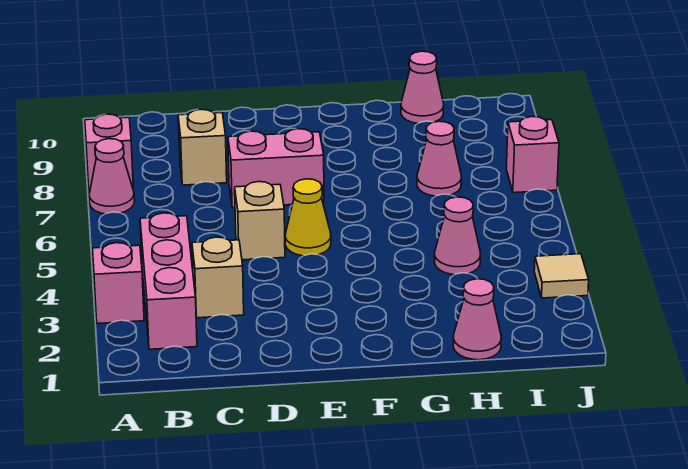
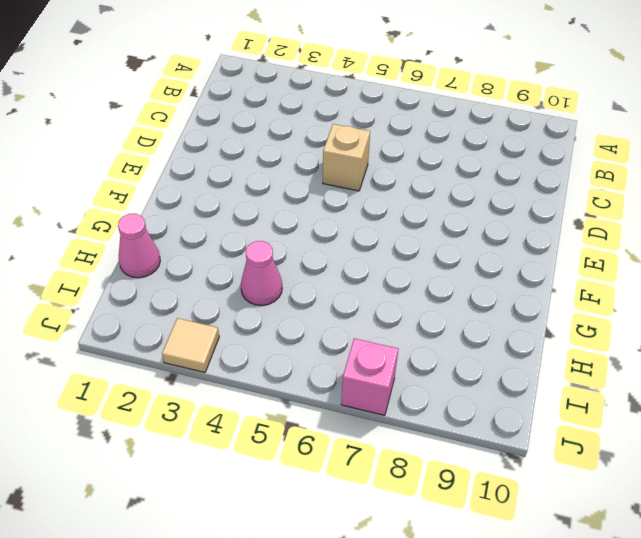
none -> pink brick A3 level 1
none -> pink cone A7 level 1
none -> pink brick A8 level 1

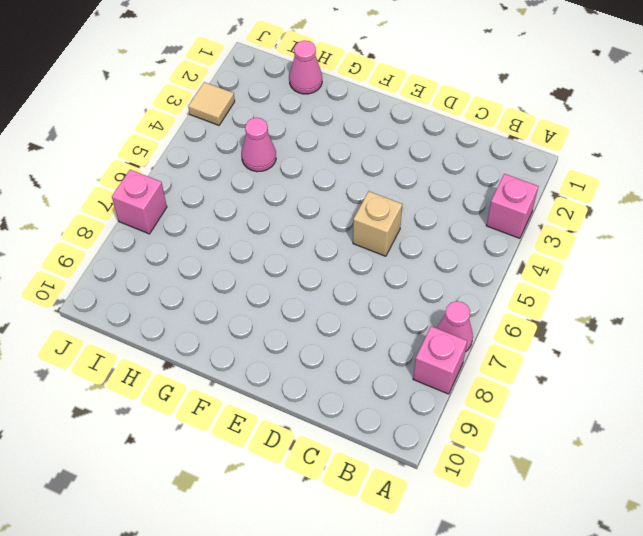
none -> pink brick B2:B4 level 1
none -> tan brick C3 level 1
none -> tan brick C8 level 1

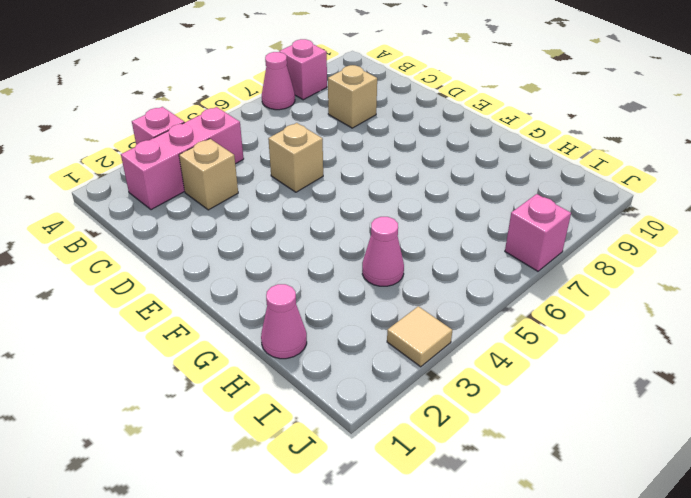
none -> pink brick D7:E7 level 1
none -> yellow cone E5 level 1
none -> pink cone H7 level 1

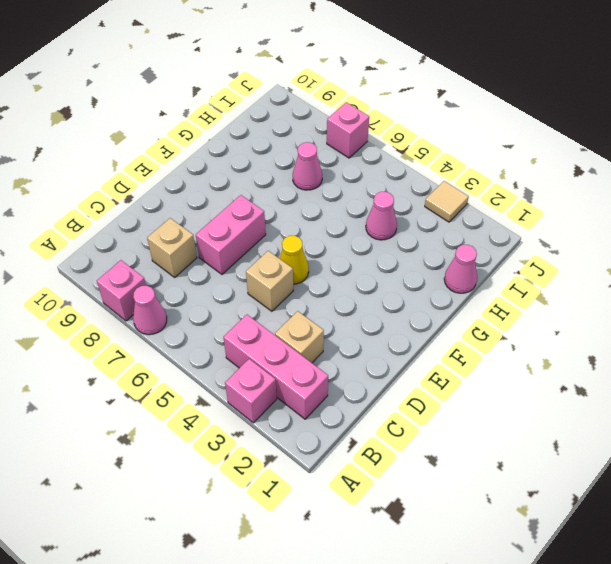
none -> pink cone H10 level 1

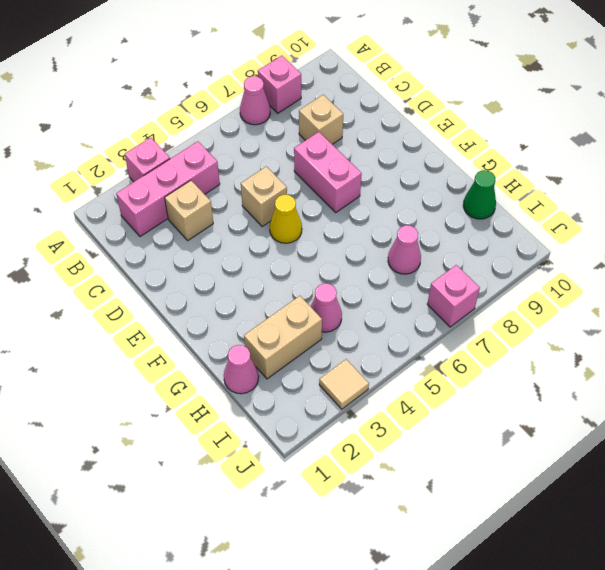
tan brick H2:H3 level 1 -> none
green cone H10 level 1 -> pink cone H10 level 1

